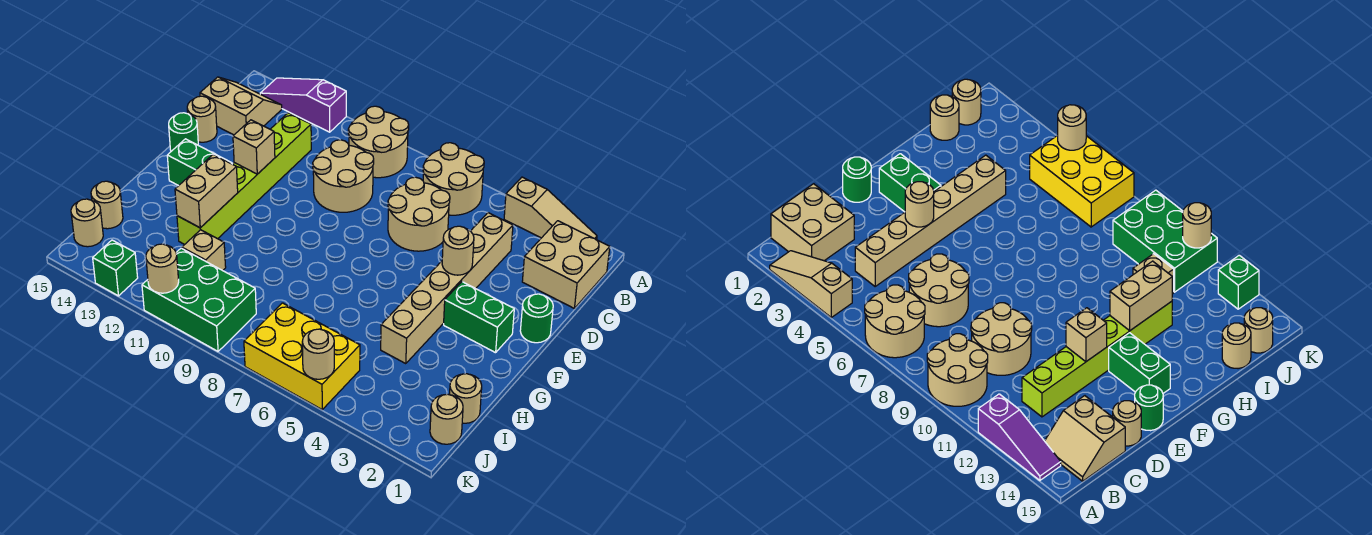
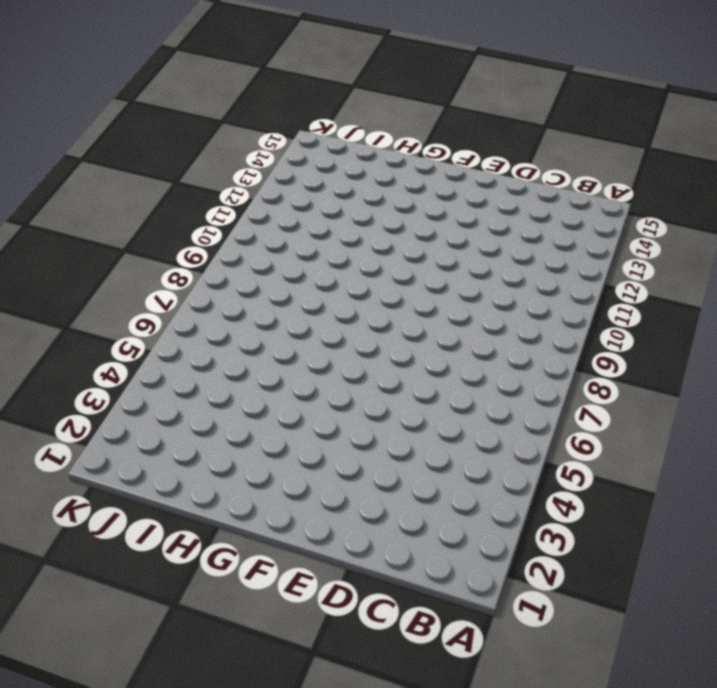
none -> tan slope A2:A4 level 1 top 4
none -> tan round brick A6:B7 level 1
none -> tan round brick A9:B10 level 1

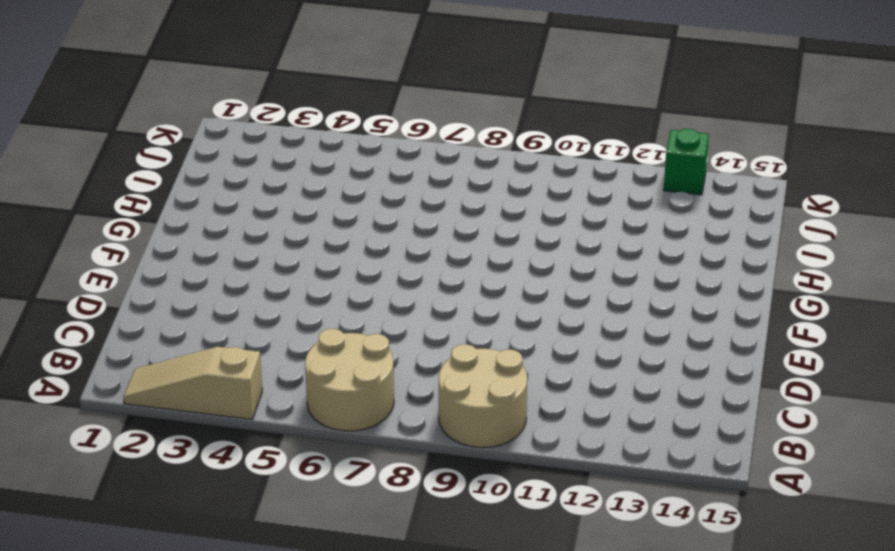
none -> purple slope A12:A14 level 1 top 12
none -> tan brick B1:C2 level 1
none -> tan slope B14:C15 level 1 top C

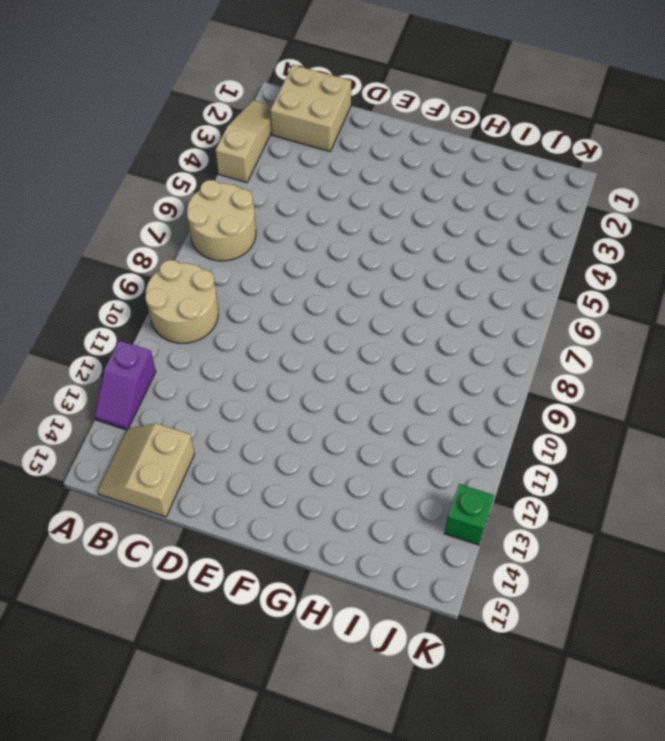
purple slope A12:A13 level 1 top 12 -> purple slope A12:A14 level 1 top 12
none -> tan brick C4:H4 level 1
none -> tan round brick C6:D7 level 1
none -> tan round brick C9:D10 level 1

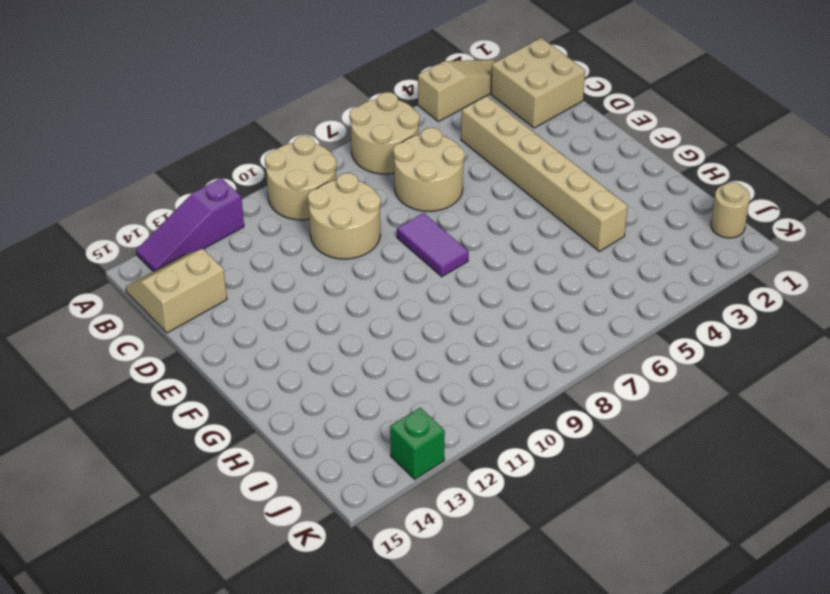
purple tile E8:F8 level 1 -> none
none -> lime brick C12:H12 level 1
none -> tan round brick D15 level 1
none -> green round brick E1 level 1

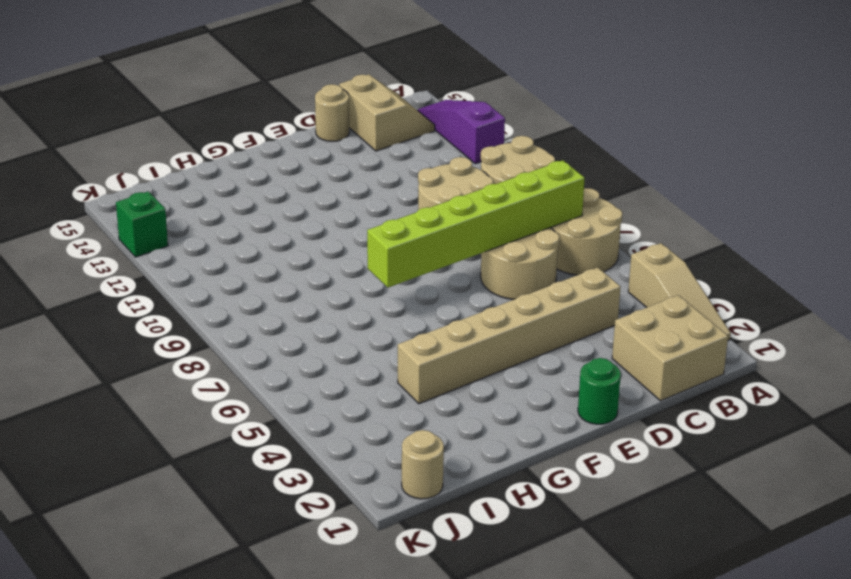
lime brick B7:G7 level 2 -> lime brick C12:H12 level 1
none -> green round brick E15 level 1
none -> green brick F2:F3 level 1
none -> green brick F13:F14 level 1

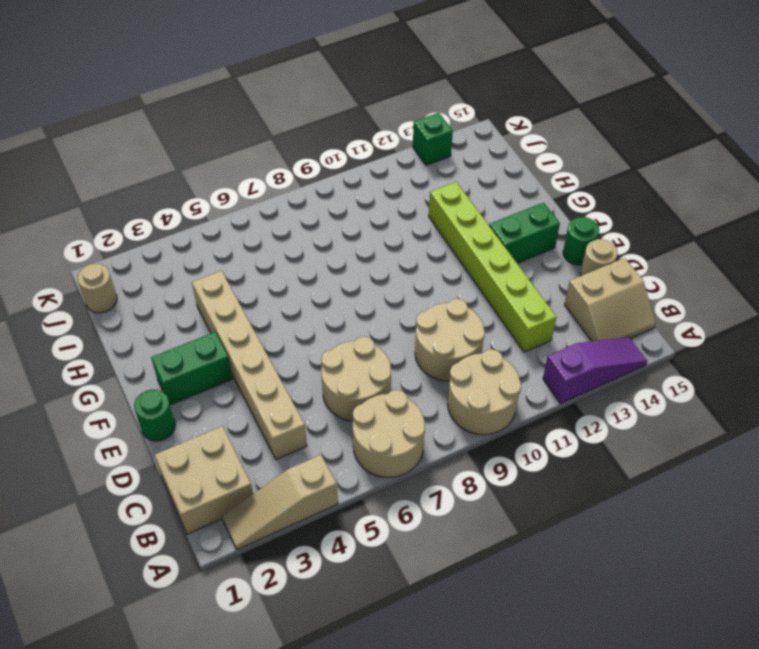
none -> tan round brick I1 level 1
none -> tan brick I11 level 1
none -> tan round brick I15 level 1

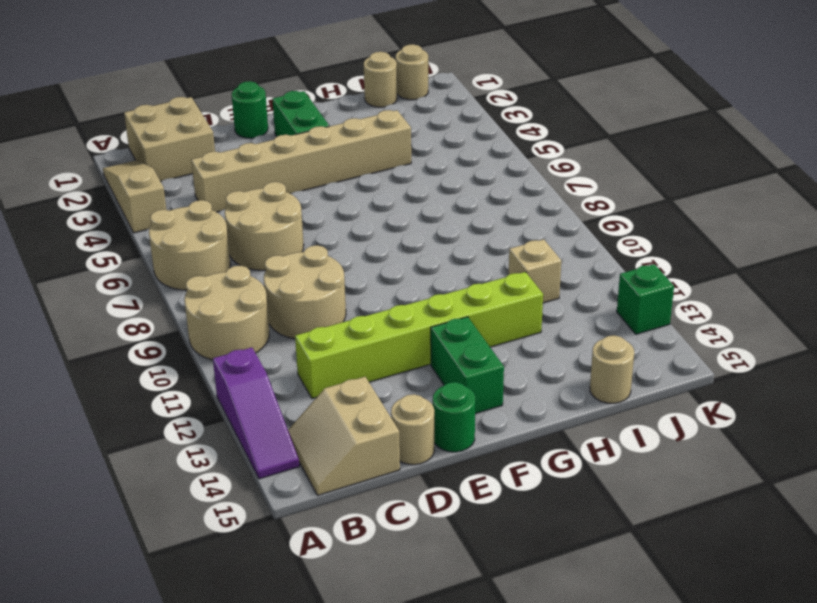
none -> yellow brick J5:K7 level 1
none -> green brick J9:K11 level 1
none -> tan round brick J15 level 1

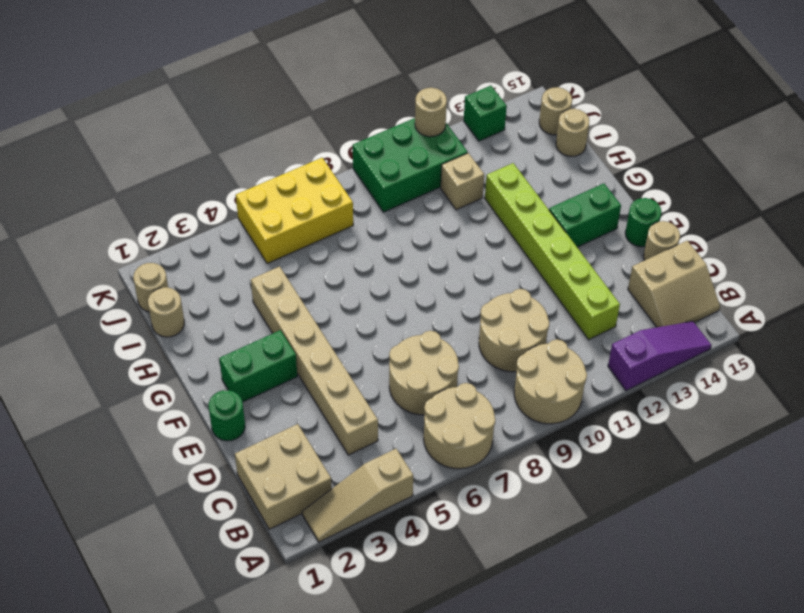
none -> tan round brick E4 level 2
none -> tan brick E12 level 2
none -> tan brick G12:H12 level 2

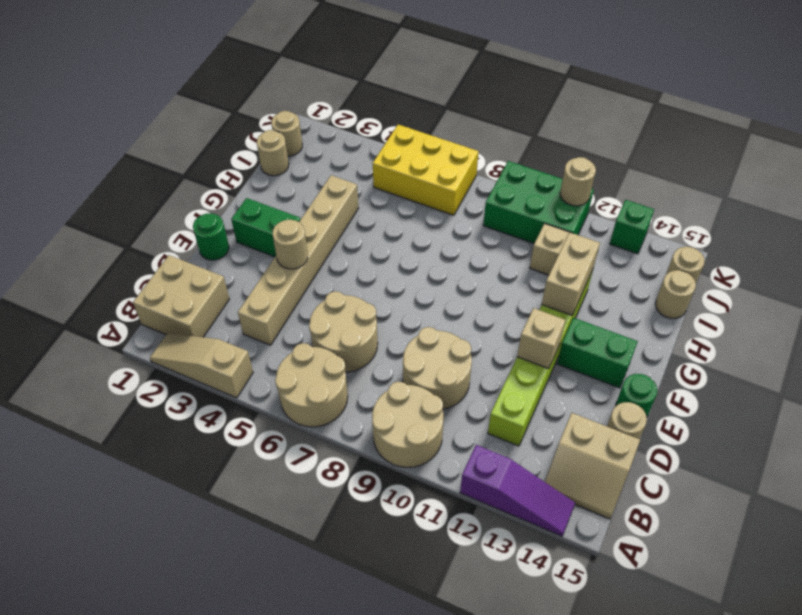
none -> tan round brick K5 level 2

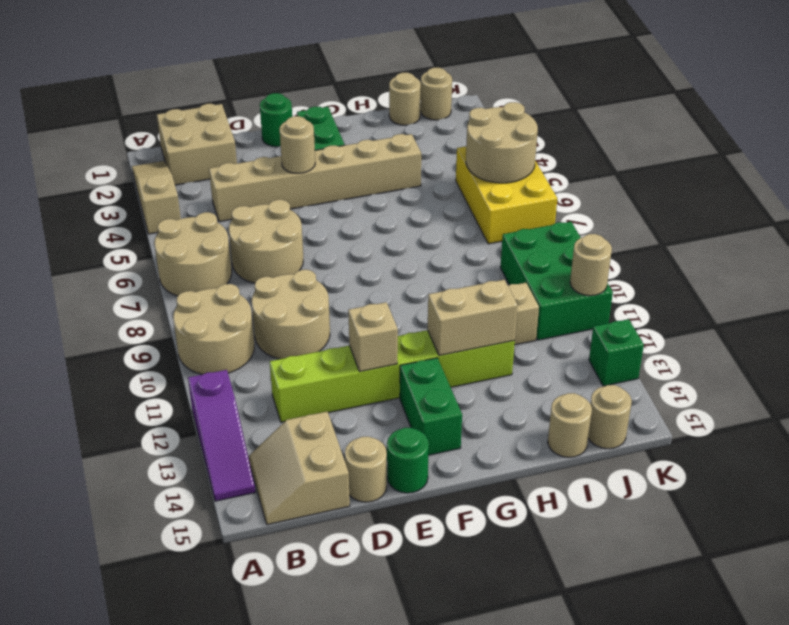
tan round brick J5:K6 level 2 -> tan round brick K5 level 2

